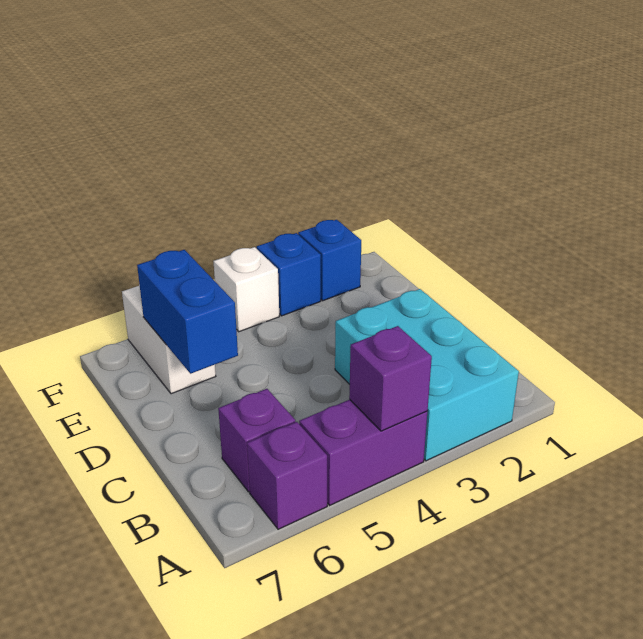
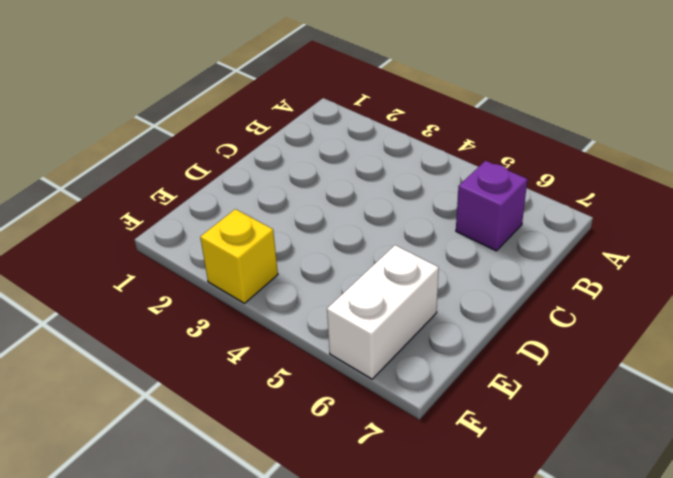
yellow brick F3 level 1 -> blue brick F3 level 1
none -> cyan brick A2:C3 level 1
none -> purple brick A4:A5 level 1

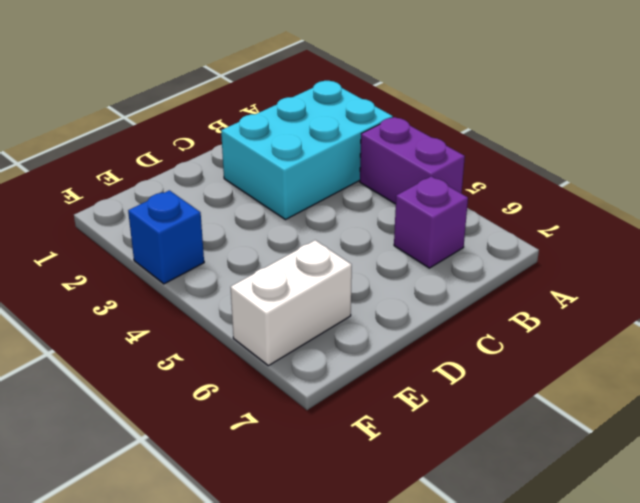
none -> purple brick A6 level 1
none -> blue brick F2 level 1

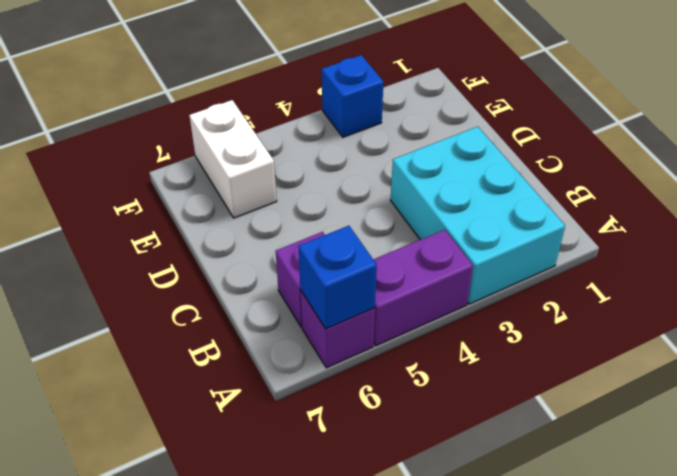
blue brick A6 level 2 -> blue brick F2 level 1
none -> white brick F4 level 1
none -> purple brick A4 level 2

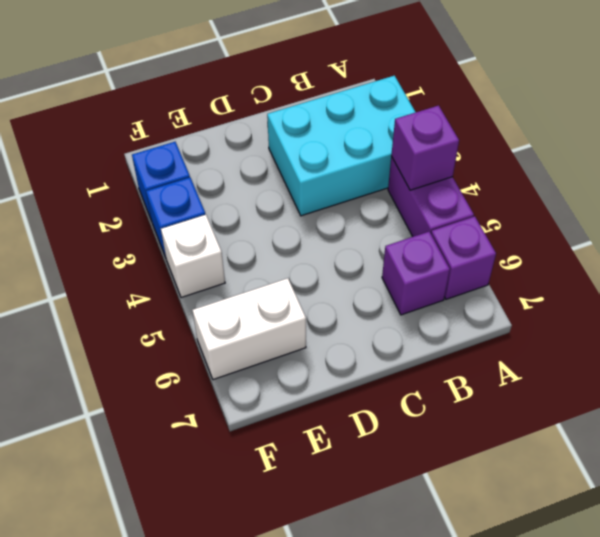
none -> blue brick D6:E6 level 2

